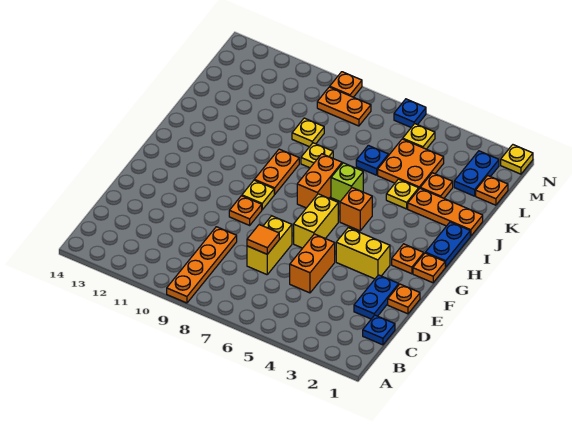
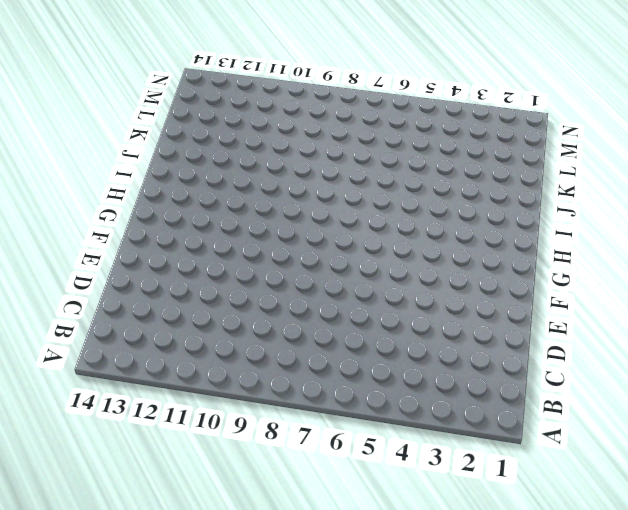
none -> orange plate A9:D9 level 1
none -> blue plate C1 level 1
none -> blue plate D2:E2 level 1
none -> orange brick D5:E5 level 1

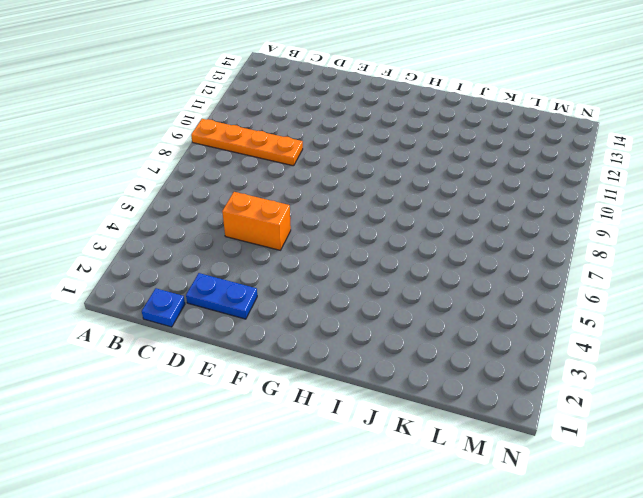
none -> yellow brick D7:E7 level 1
none -> orange plate E1 level 1
none -> yellow brick F3:F4 level 1
none -> yellow brick F6:G6 level 1

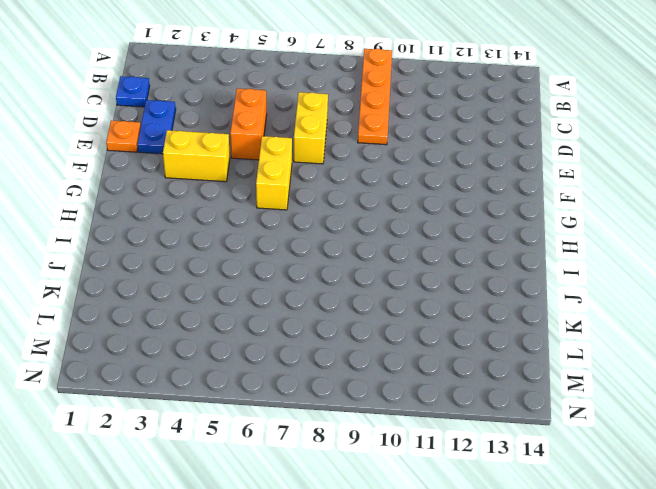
none -> orange plate F9 level 1
none -> orange plate G1 level 1
none -> orange plate G2 level 1
none -> yellow plate G9 level 1

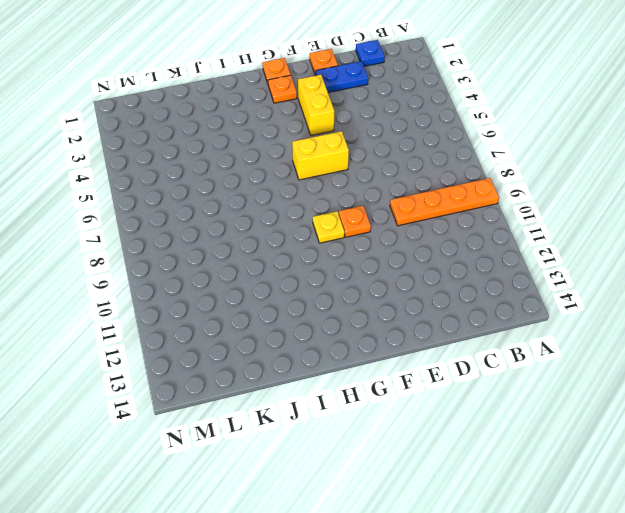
none -> orange brick D5:E5 level 1
none -> yellow brick D7:E7 level 1
none -> blue plate H1:I1 level 1
none -> orange brick H5 level 1

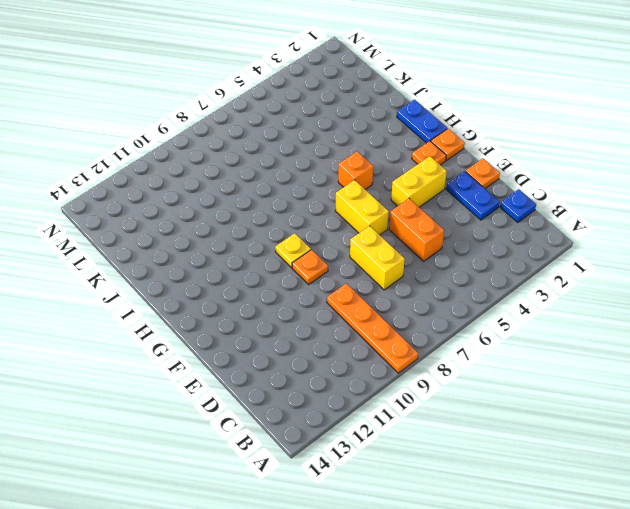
none -> orange brick H7:I7 level 1
none -> orange plate H9:I9 level 1
none -> lime brick I6 level 1
none -> orange plate J1:J3 level 1

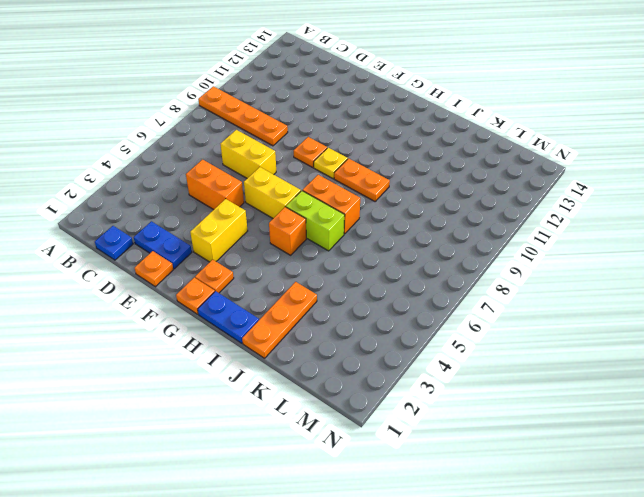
lime brick H6:I6 level 1 -> lime brick I6 level 1
none -> yellow plate J4 level 1
none -> yellow plate J8 level 1
none -> orange plate K3 level 1
none -> orange plate K4:L5 level 1

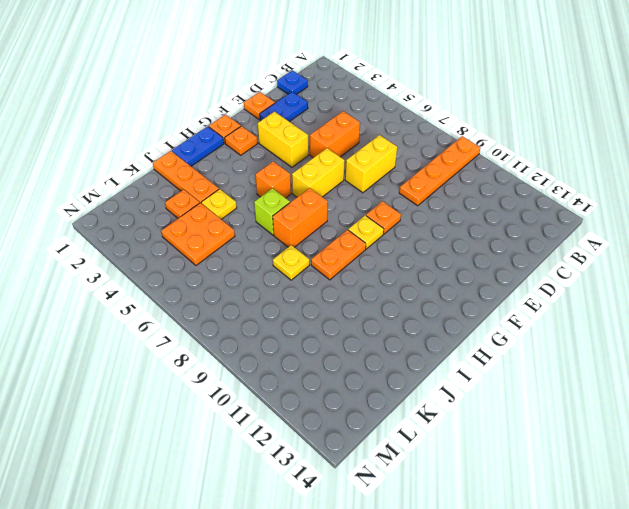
none -> blue plate K6 level 1
none -> yellow plate K9 level 1
none -> orange plate L1 level 1
none -> blue plate L2:M2 level 1

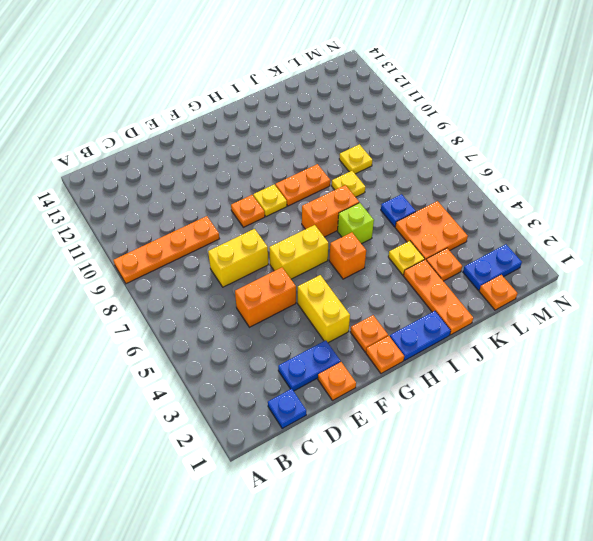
none -> yellow plate M5 level 1
none -> orange plate M8:M9 level 1
none -> yellow plate N1 level 1
none -> blue plate N6 level 1

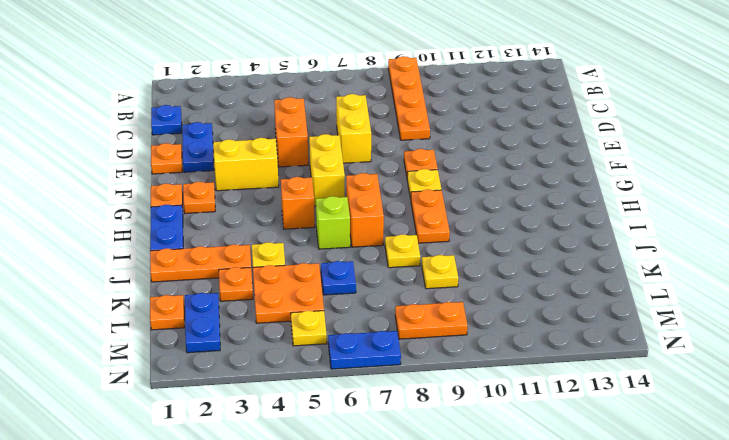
blue plate N6:N7 level 1 -> blue plate N6 level 1
none -> yellow plate N1 level 1
none -> orange plate N9 level 1
none -> orange tile D7 level 2

